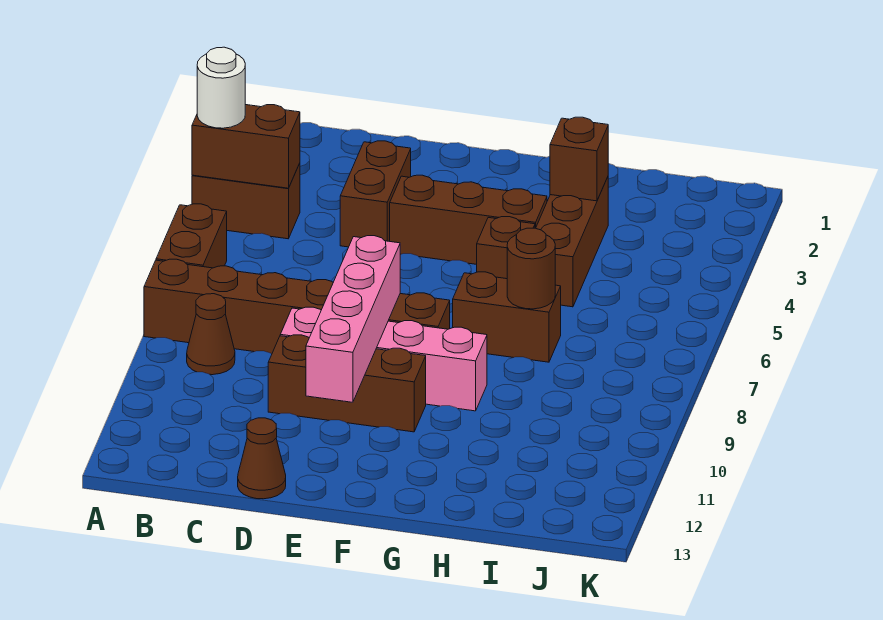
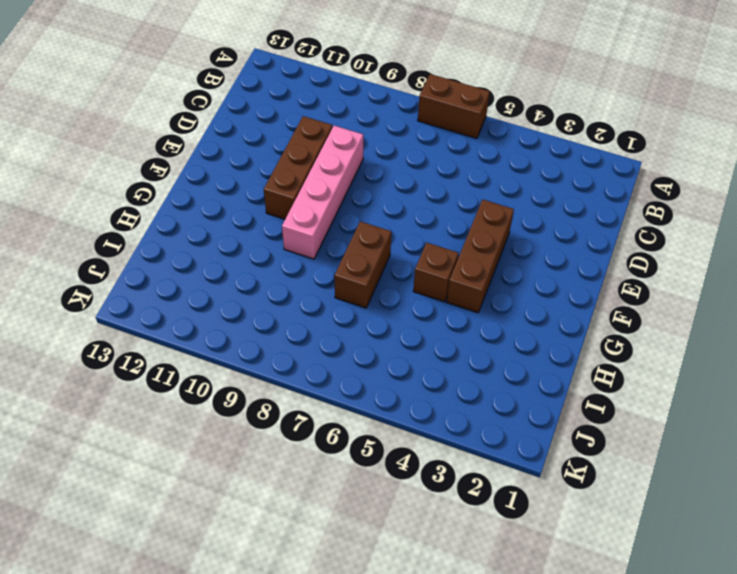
none -> brown brick A4:B4 level 1
none -> brown brick A8:F8 level 1
none -> brown cone B9 level 1

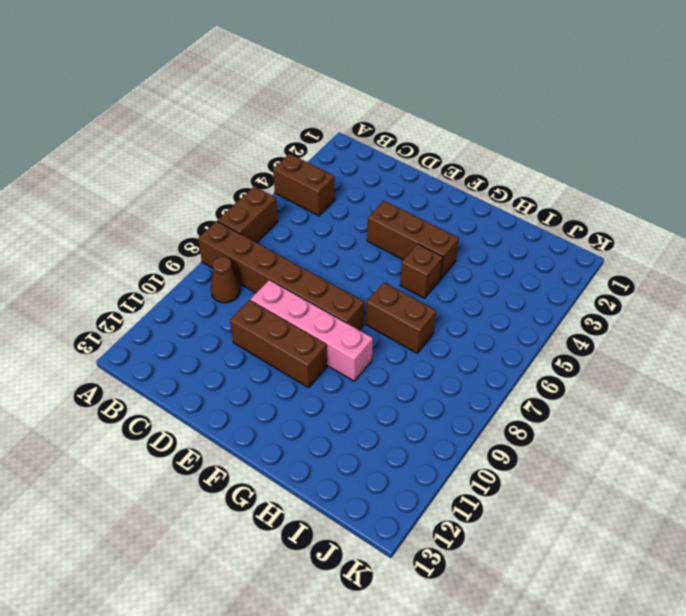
none -> brown brick D3:D4 level 1
none -> brown cone D13 level 1
none -> brown brick H3:H5 level 1

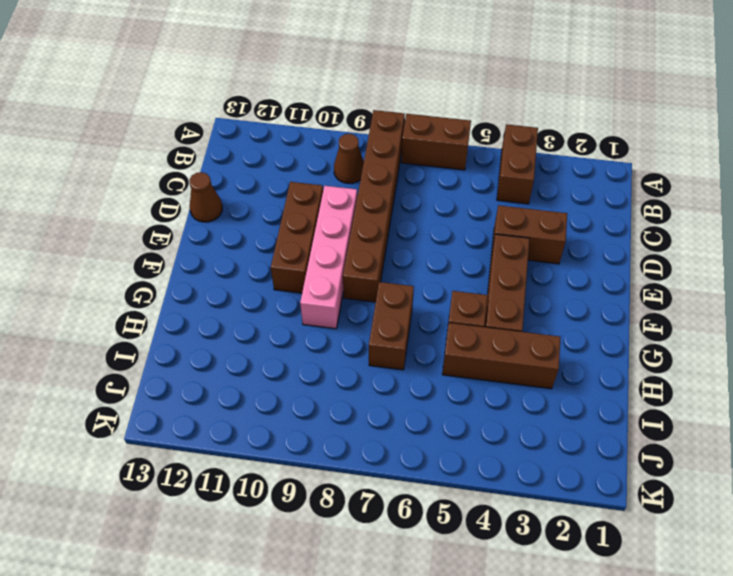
none -> brown brick A4:B4 level 2
none -> pink brick E8:E11 level 2
none -> brown brick H3 level 2

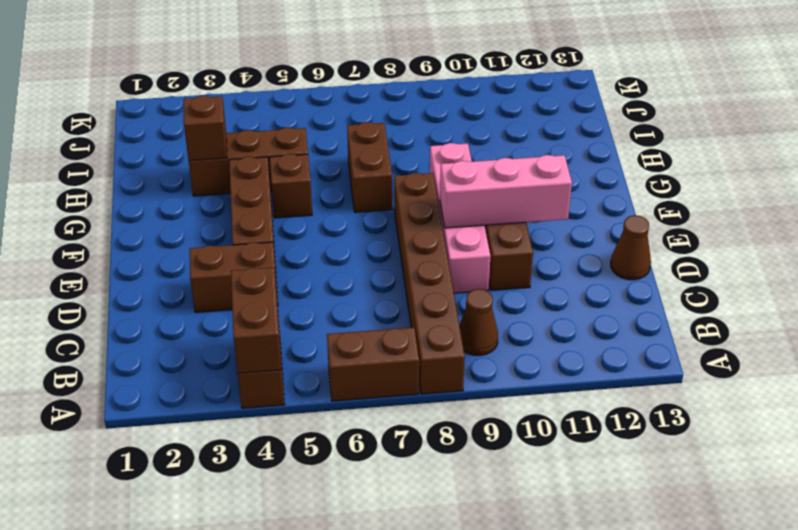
pink brick E9:E11 level 2 -> pink brick E8:E11 level 2
none -> brown round brick H7 level 2
none -> white round brick A4 level 3

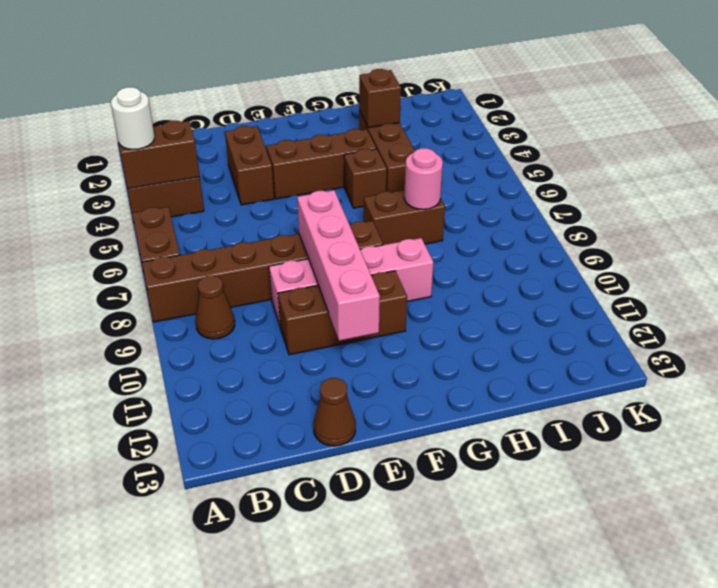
pink round brick H7 level 2 -> brown round brick H7 level 2

